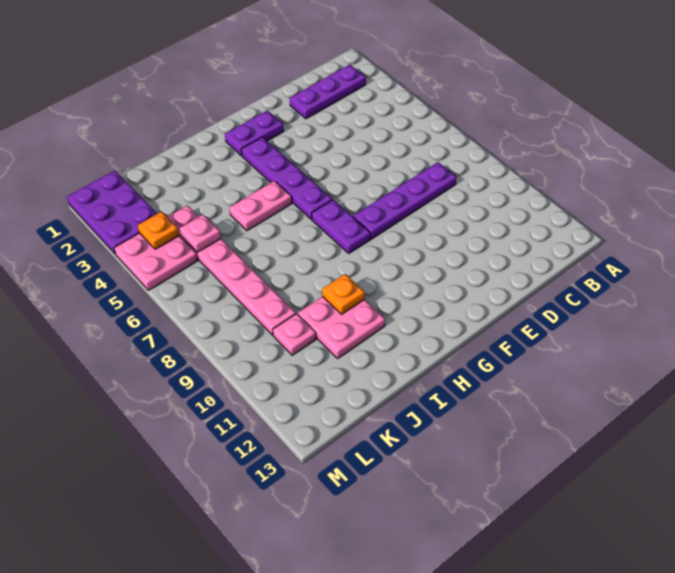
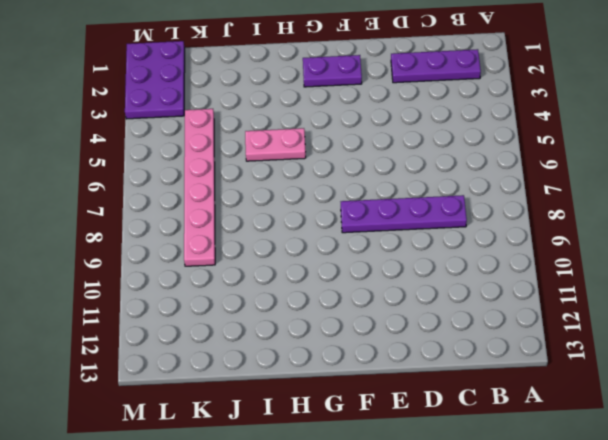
none -> purple plate G3:G6 level 1
none -> purple plate G7:G8 level 1
none -> pink plate I10:J11 level 1

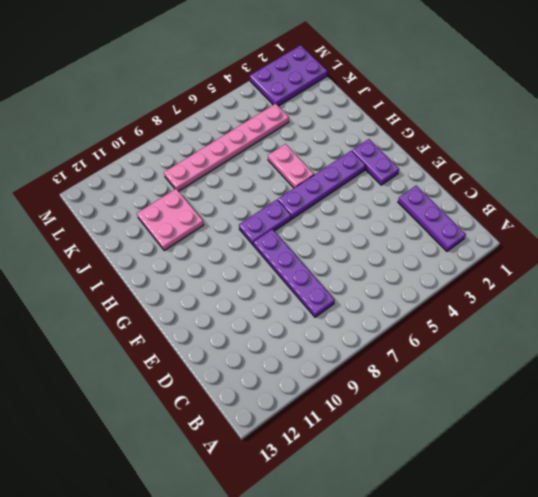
none -> pink plate K10 level 1
none -> pink plate L4:M5 level 1
none -> orange plate I10 level 2

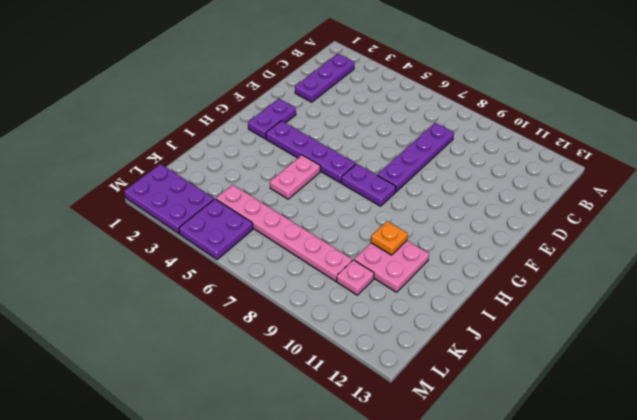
purple plate L4:M5 level 1 -> pink plate L4:M5 level 1
none -> pink plate K5 level 2
none -> orange plate L4 level 2

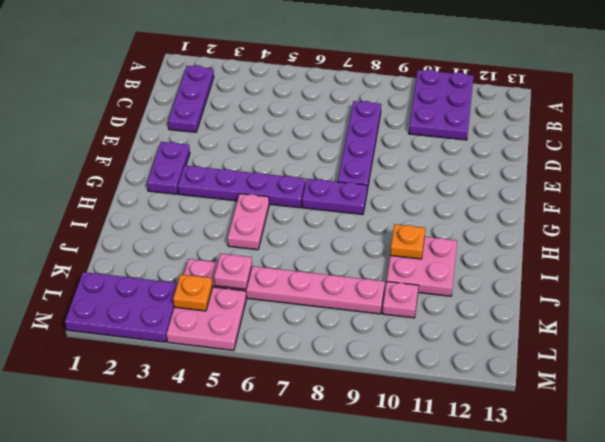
purple plate A10:C11 level 1 -> none

